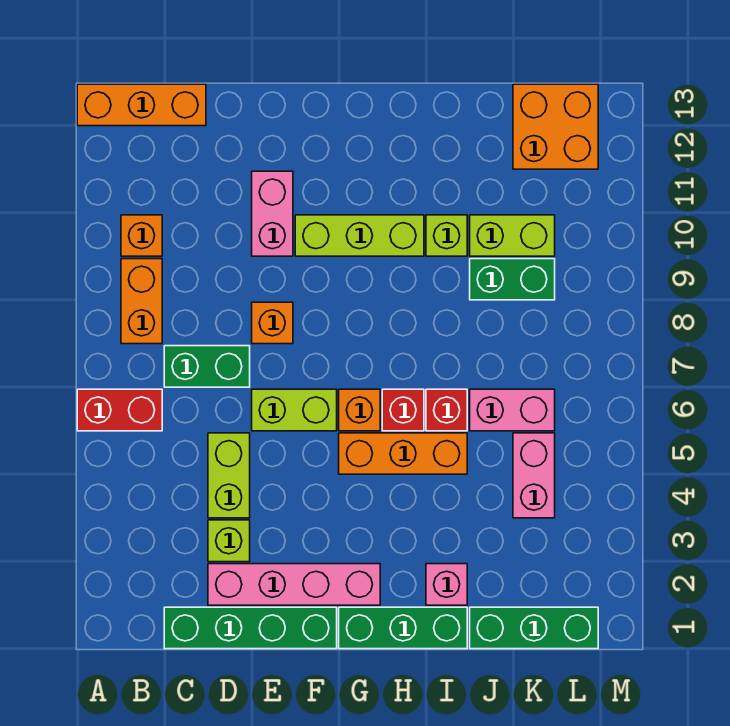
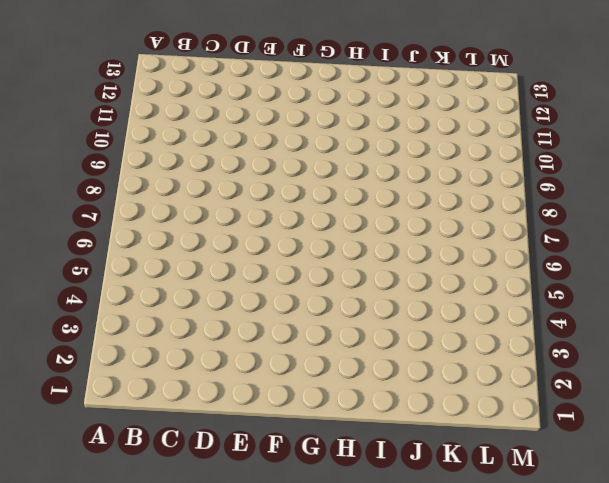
none -> red brick A6:B6 level 1
none -> orange brick A13:C13 level 1
none -> orange brick B8:B9 level 1

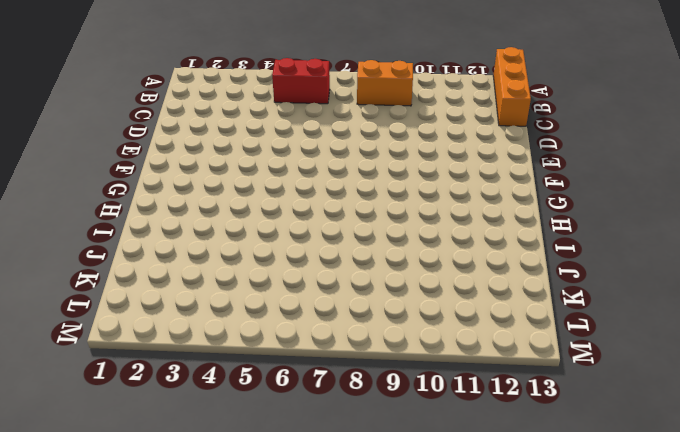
red brick B5:B6 level 1 -> red brick A6:B6 level 1
none -> orange brick B10 level 1
none -> green brick C1:F1 level 1
none -> green brick C7:D7 level 1

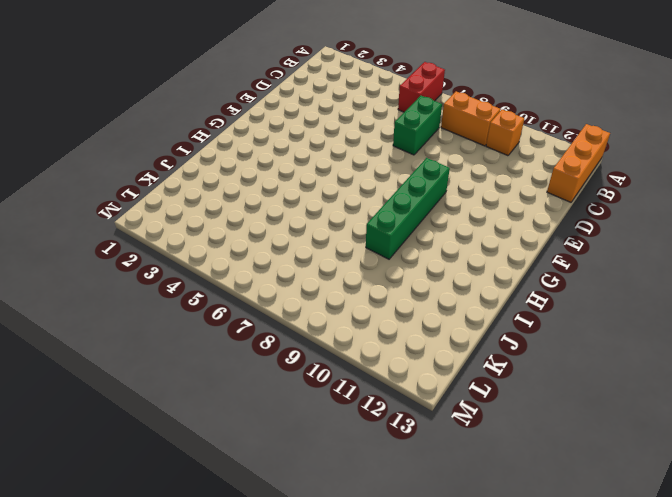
green brick F9:I9 level 1 -> green brick C1:F1 level 1
none -> pink brick D2:G2 level 1
none -> lime brick D3 level 1
none -> lime brick D4:D5 level 1

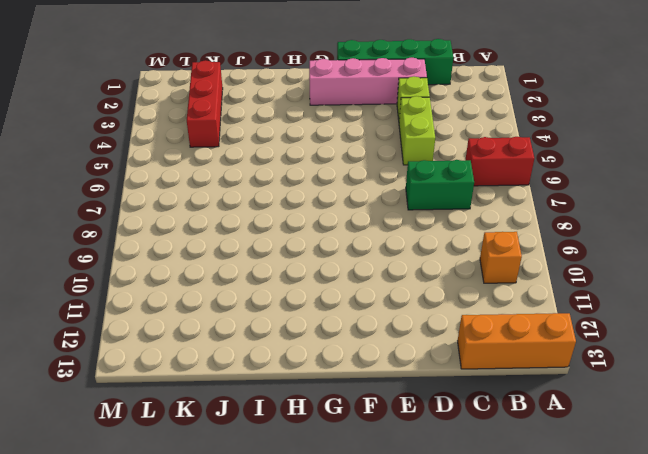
red brick K2:K4 level 1 -> pink brick K4:K5 level 1
none -> orange brick B8:B9 level 1
none -> lime brick E6:F6 level 1
none -> orange brick E8 level 1

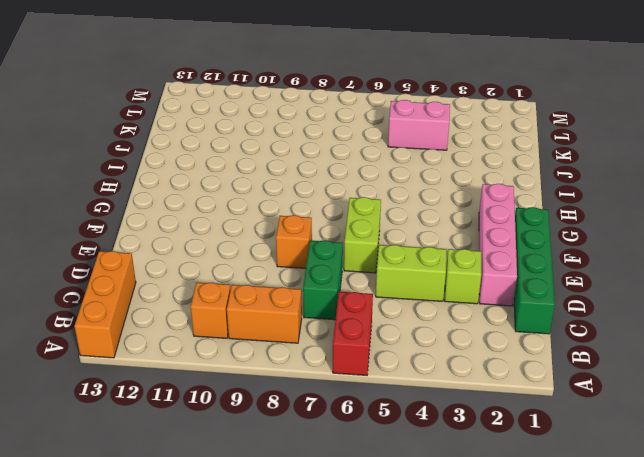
none -> pink brick E10:E11 level 1
none -> lime brick F10:H10 level 1
none -> green brick G1:I1 level 1

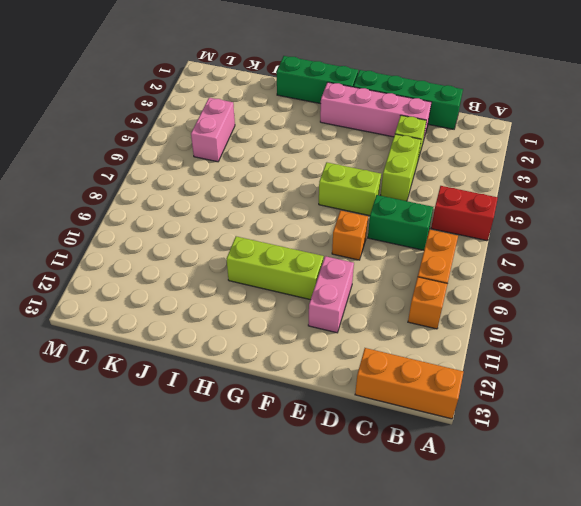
none -> orange brick G5:I5 level 1
none -> orange brick G6 level 1
none -> red brick H6 level 1

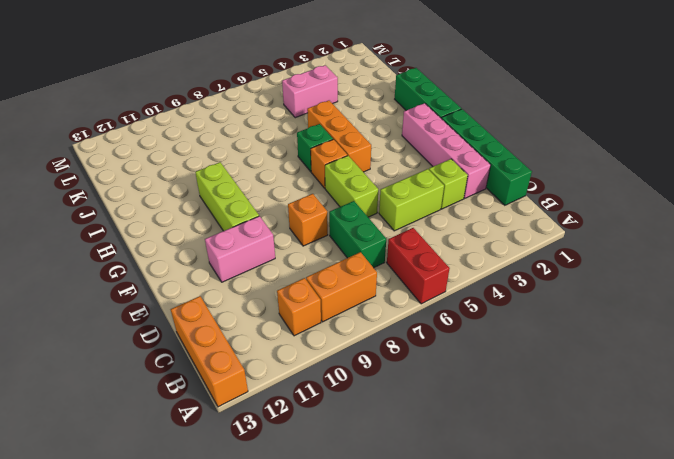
green brick H6 level 1 -> red brick H6 level 1
none -> pink brick I2 level 1
none -> red brick I6 level 1
none -> lime brick I10 level 1

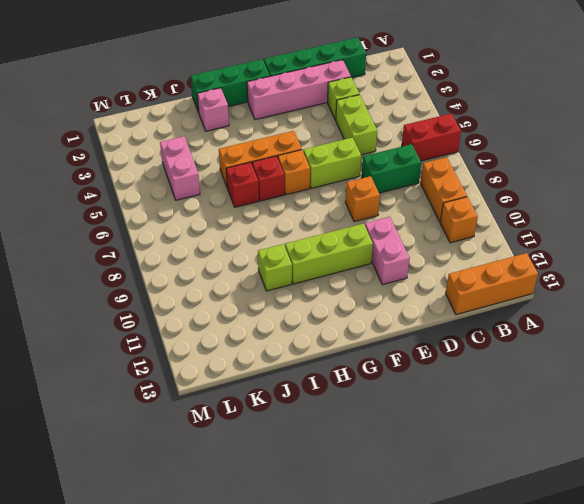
none -> green brick J1:L1 level 1
none -> pink brick J6:K6 level 1
none -> green brick J9:K9 level 1

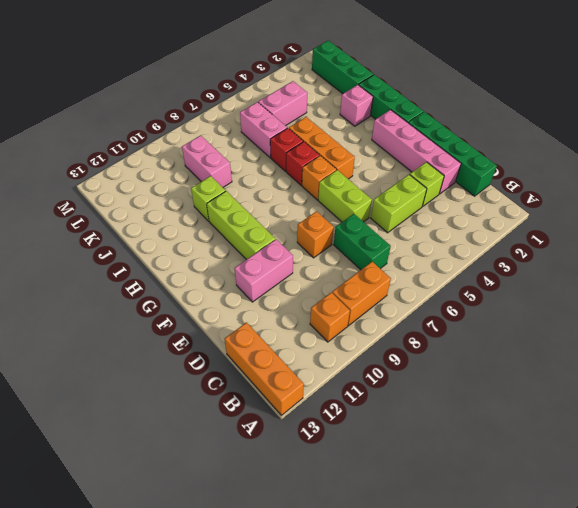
pink brick J9:K9 level 1 -> green brick J9:K9 level 1
none -> red brick A6:B6 level 1
none -> lime brick J10:K10 level 1
none -> orange brick K12:L13 level 1

